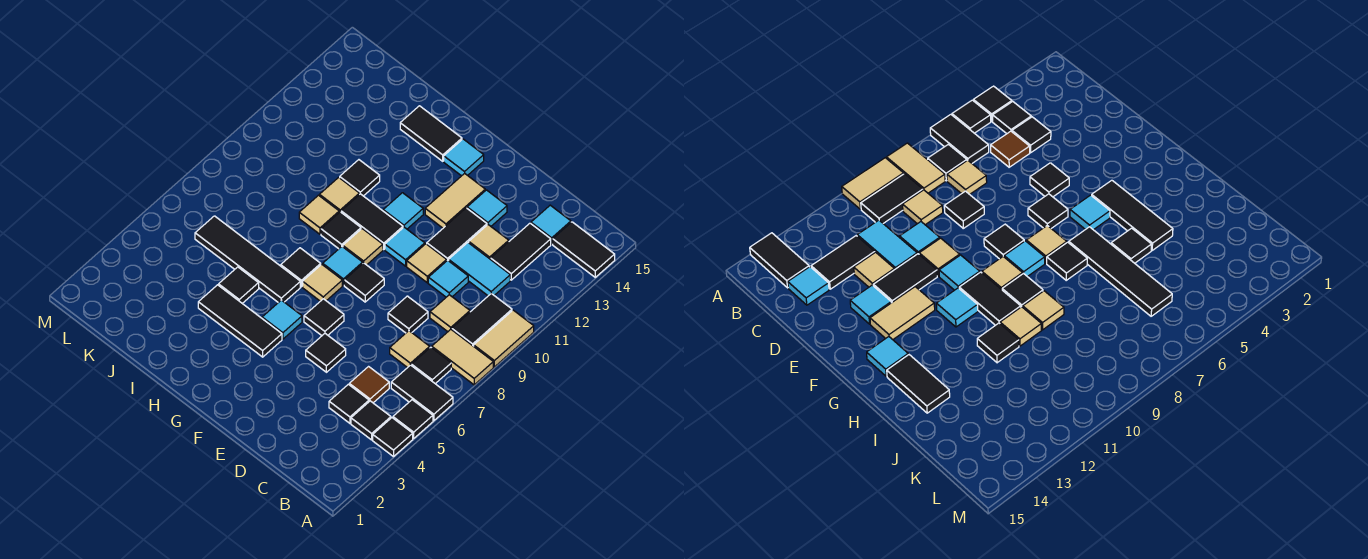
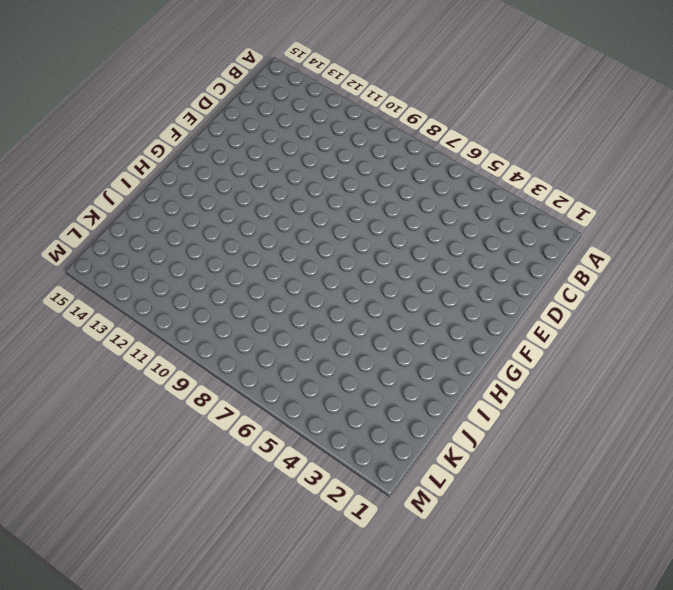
none -> black tile A4 level 1
none -> black tile A5 level 1
none -> black tile A6:B6 level 1
none -> tan tile A8:B8 level 1

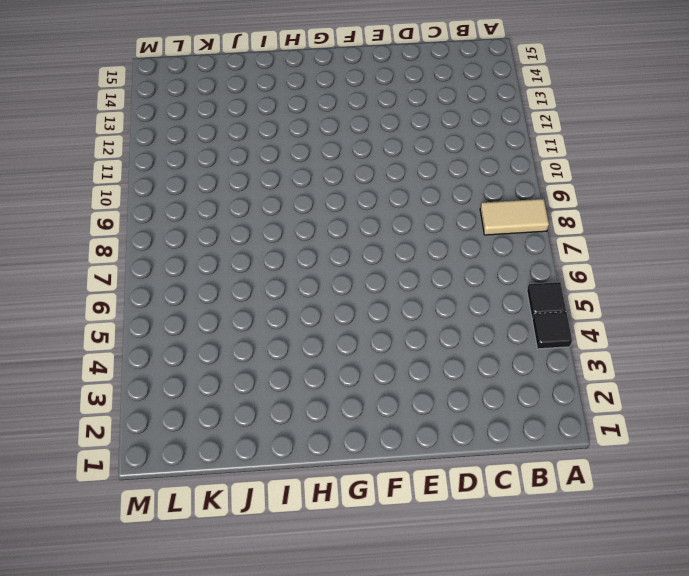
none -> black tile A6:B6 level 1
none -> tan tile A9:A10 level 1
none -> black tile A14:B14 level 1
none -> black tile B4 level 1

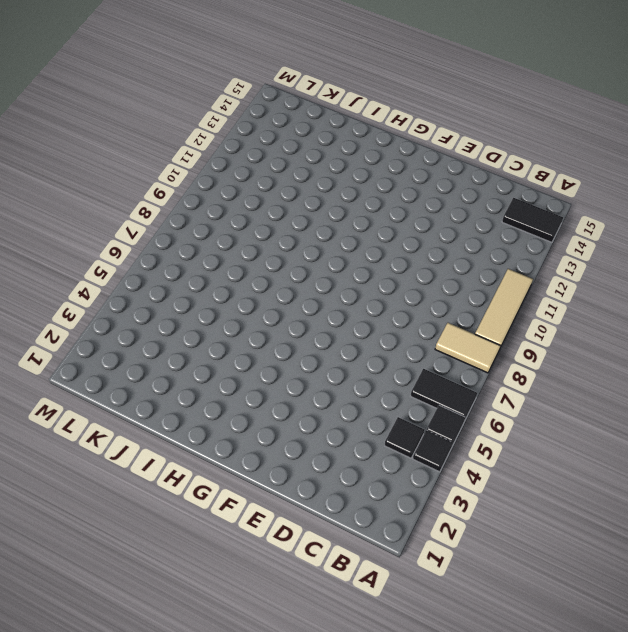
tan tile A9:A11 level 1 -> tan tile A9:A10 level 1
none -> black tile B7 level 1
none -> black tile B9:B10 level 1
none -> black tile C4 level 1
none -> brown tile C5 level 1

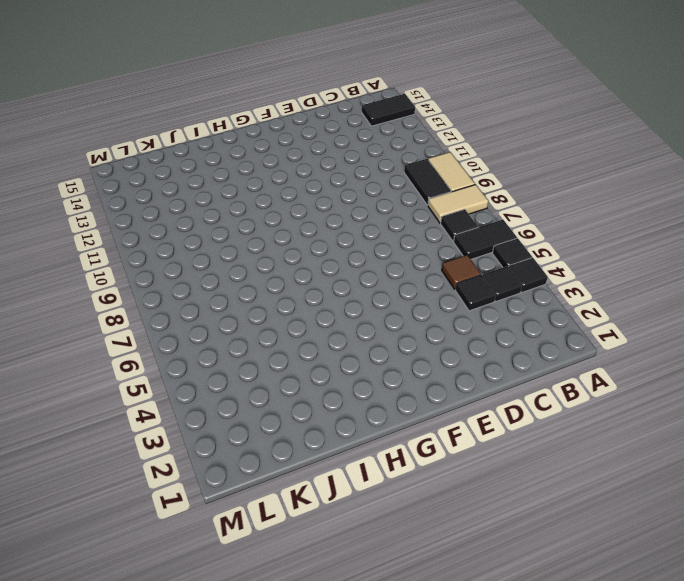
none -> tan tile C7 level 1
none -> tan tile C9 level 1
none -> cyan tile C11:D11 level 1
none -> black tile C12:C13 level 1

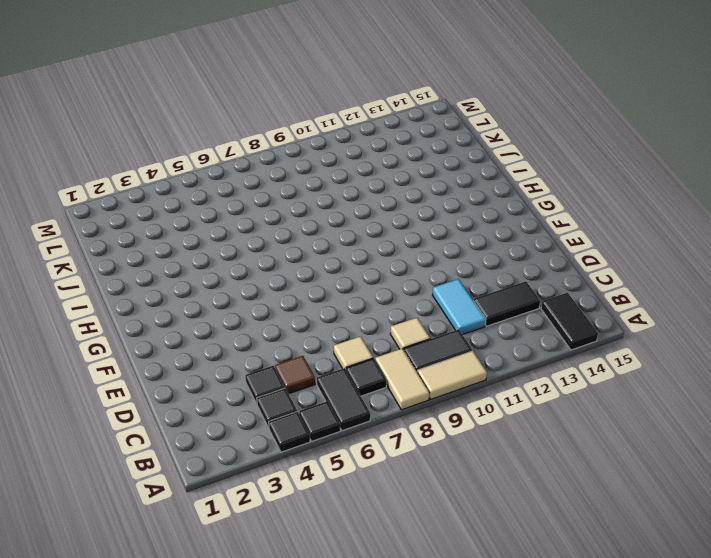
none -> cyan tile C14 level 1
none -> black tile D8 level 1
none -> cyan tile D10 level 1
none -> tan tile D12 level 1

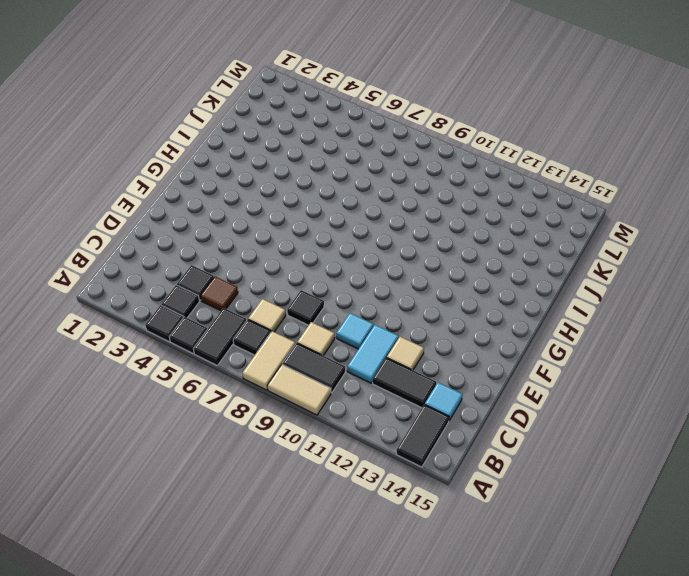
none -> black tile E5 level 1
none -> tan tile E10 level 1
none -> black tile E11:E12 level 1
none -> cyan tile E13 level 1

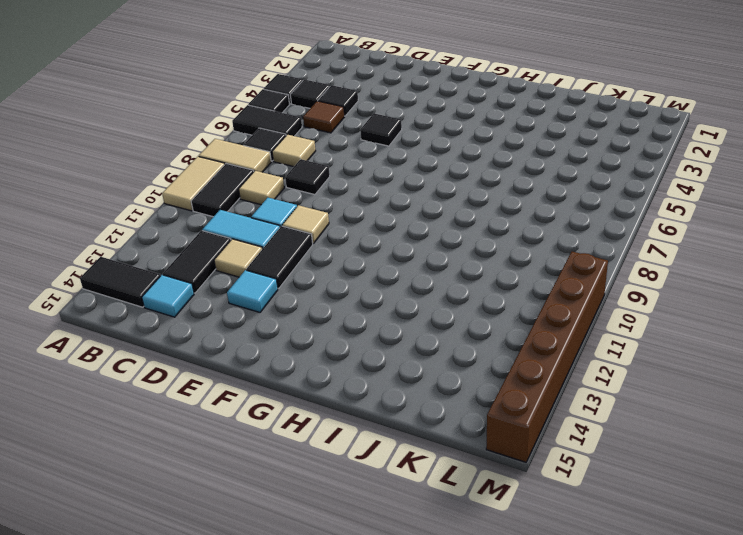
brown brick M10:M15 level 1 -> none
none -> black tile F6 level 1
none -> black tile F8 level 1
none -> cyan tile F10 level 1
none -> tan tile F12:F13 level 1

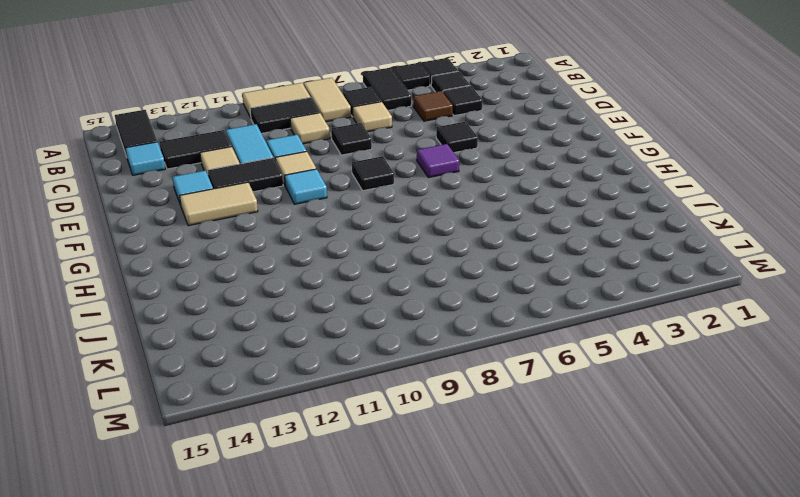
purple tile F6 level 1 -> black tile F6 level 1
none -> black tile G4:I4 level 1
none -> cyan tile G5 level 1
none -> tan tile G7 level 1
none -> cyan tile G8 level 1

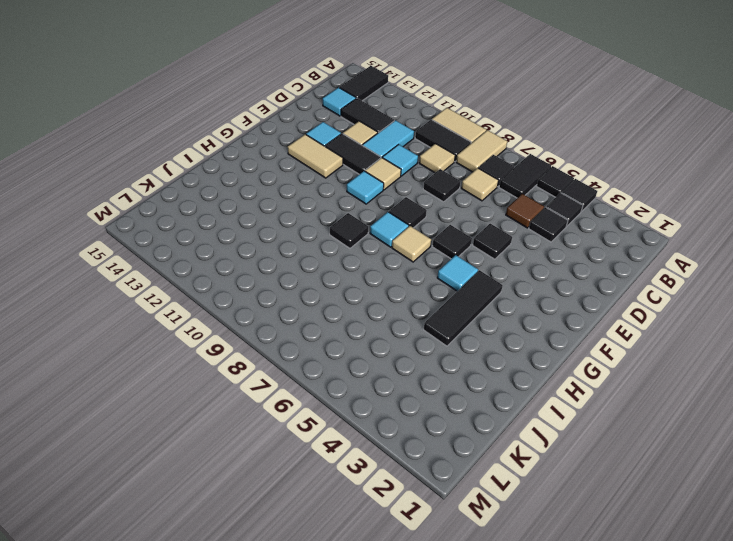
none -> tan tile G9 level 1
none -> black tile G10:H10 level 1
none -> cyan tile G11 level 1
none -> cyan tile G14 level 1

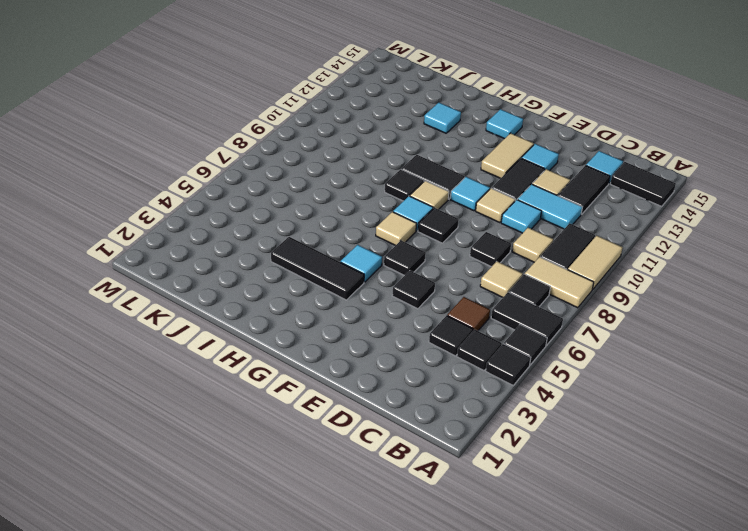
cyan tile I13 level 1 -> cyan tile G11 level 1
none -> black tile H6:K6 level 1
none -> black tile H7 level 1
none -> black tile H14:I14 level 1
none -> black tile I5 level 1

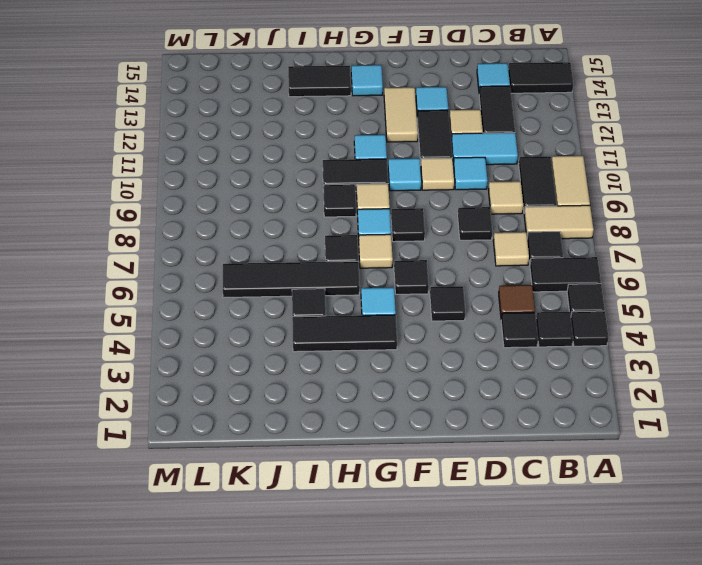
none -> tan tile I9 level 1
none -> tan tile I10 level 1
none -> black tile I11 level 1

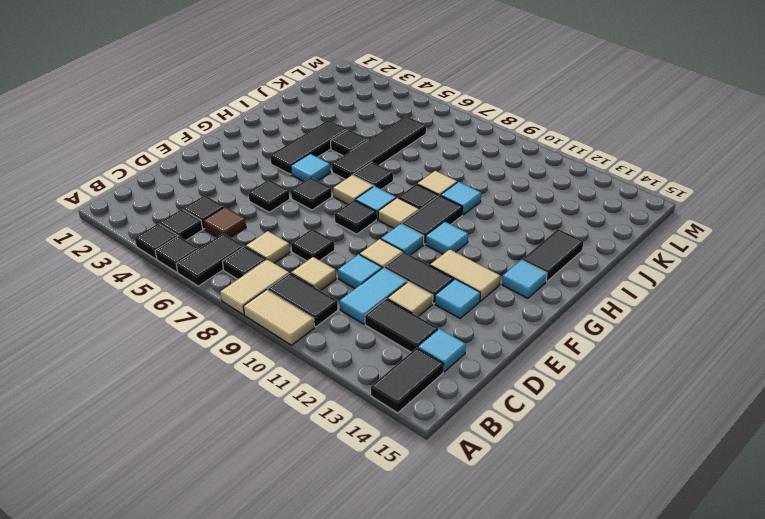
cyan tile I10 level 1 -> tan tile I10 level 1
none -> black tile I11 level 1

